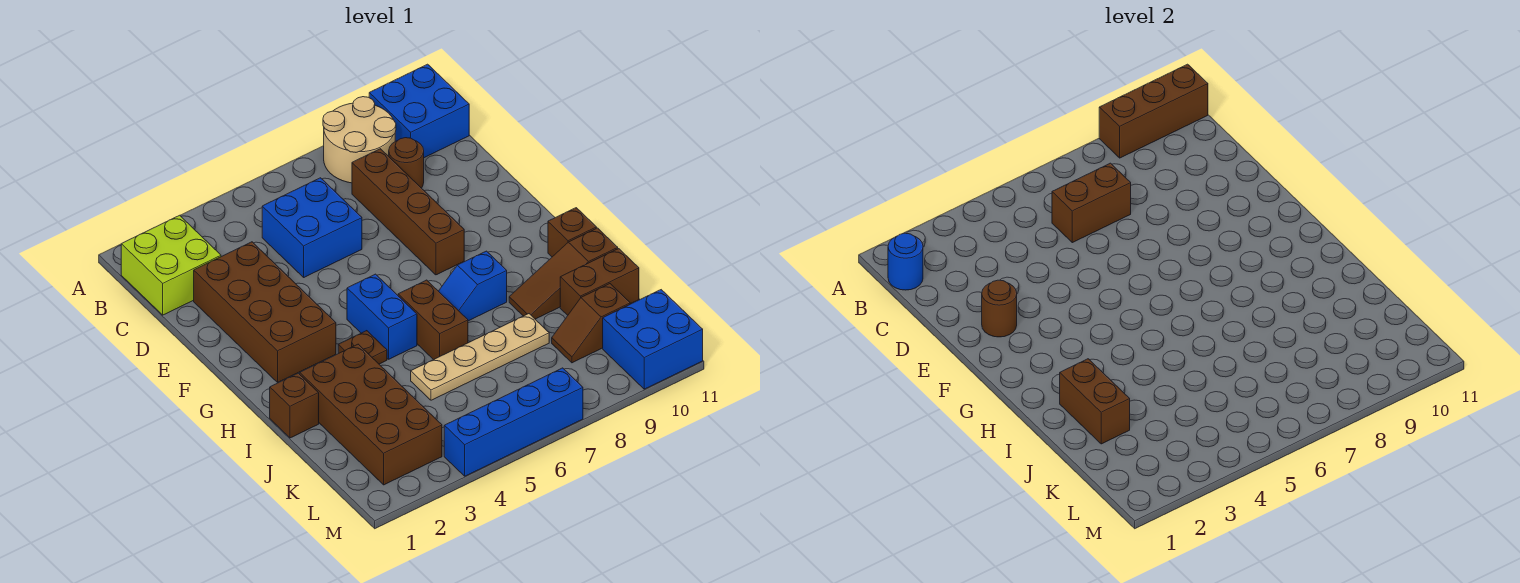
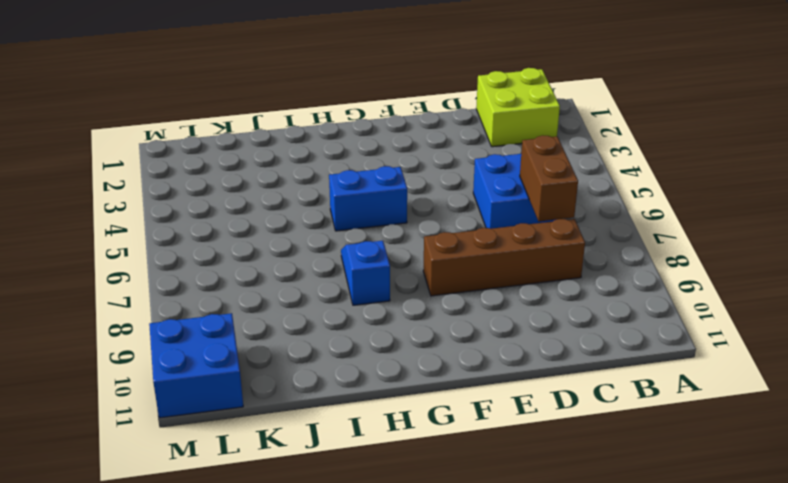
none -> tan round brick A8:B9 level 1
none -> blue brick A10:B11 level 1
none -> brown round brick C9 level 1

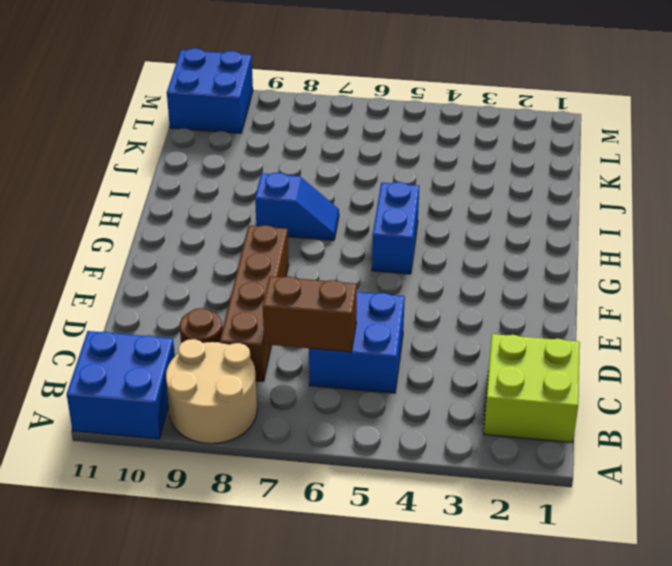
none -> brown brick D2:G3 level 1
none -> brown plate H4 level 1
none -> brown brick H6:I6 level 1

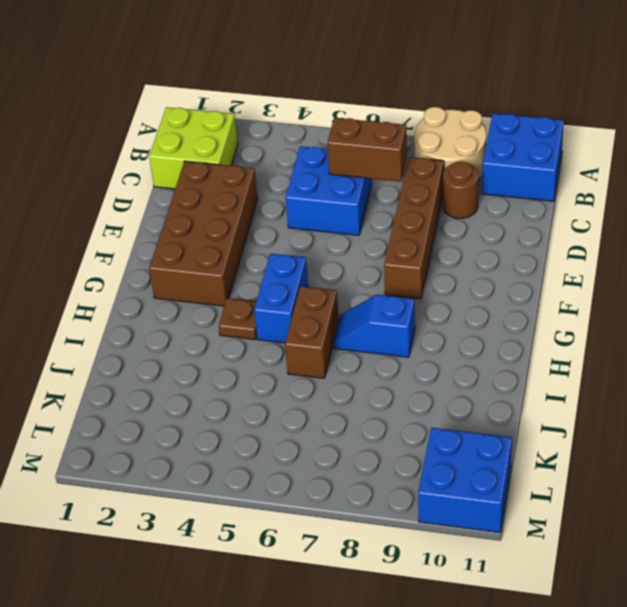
none -> brown brick H11 level 1
none -> brown brick I1 level 1
none -> brown brick I2:L3 level 1

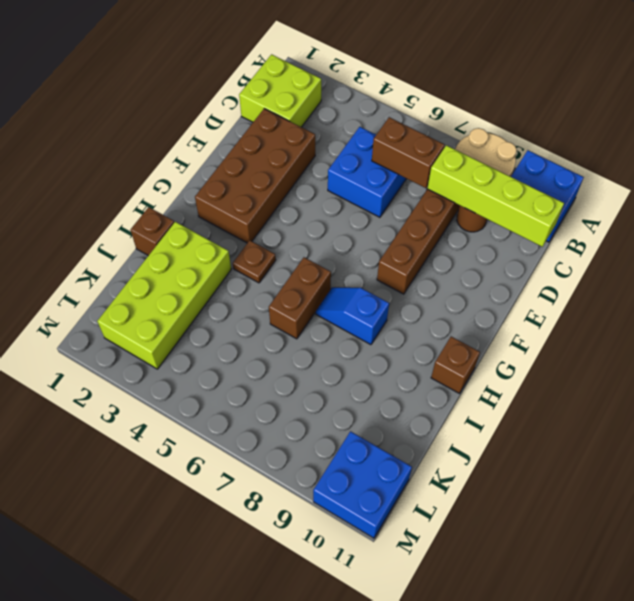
lime brick C8:C11 level 2 -> none
lime brick I2:L3 level 1 -> brown brick I2:L3 level 1
none -> blue brick G5:H5 level 1
none -> brown slope I9:I11 level 1 top 11
none -> tan plate J5:J8 level 1

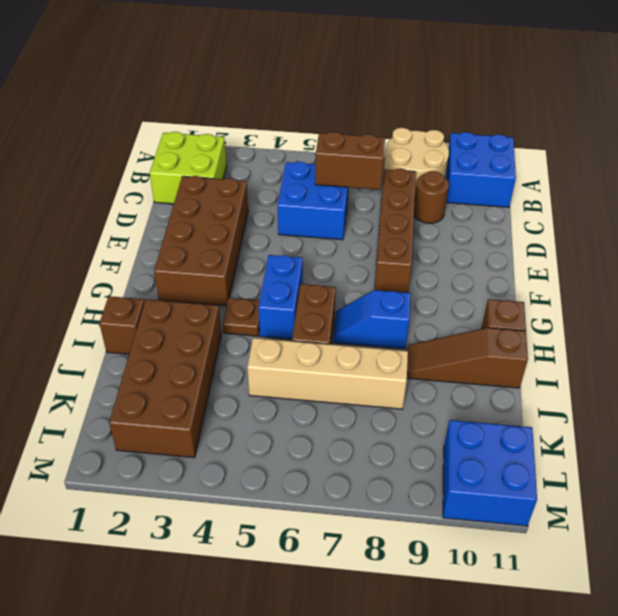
tan brick J5:J8 level 1 -> tan plate J5:J8 level 1
none -> brown brick J10:J11 level 1
none -> brown slope K9:K10 level 1 top 10
none -> blue brick M4:M7 level 1

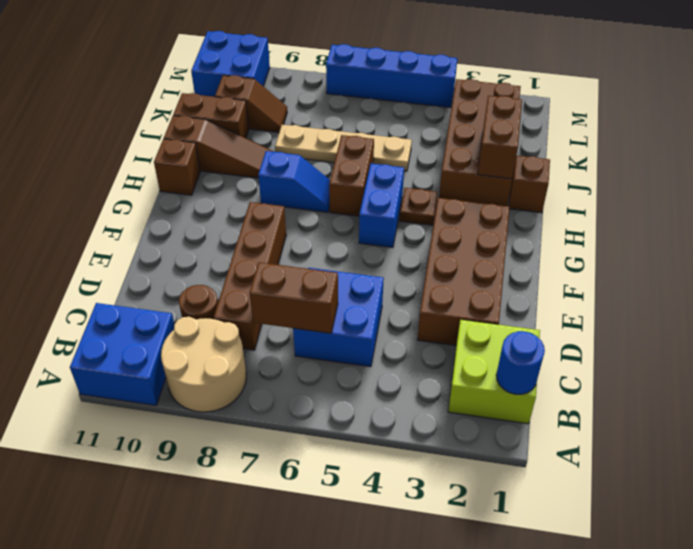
none -> brown brick A9:A11 level 2
none -> brown round brick E2 level 2

